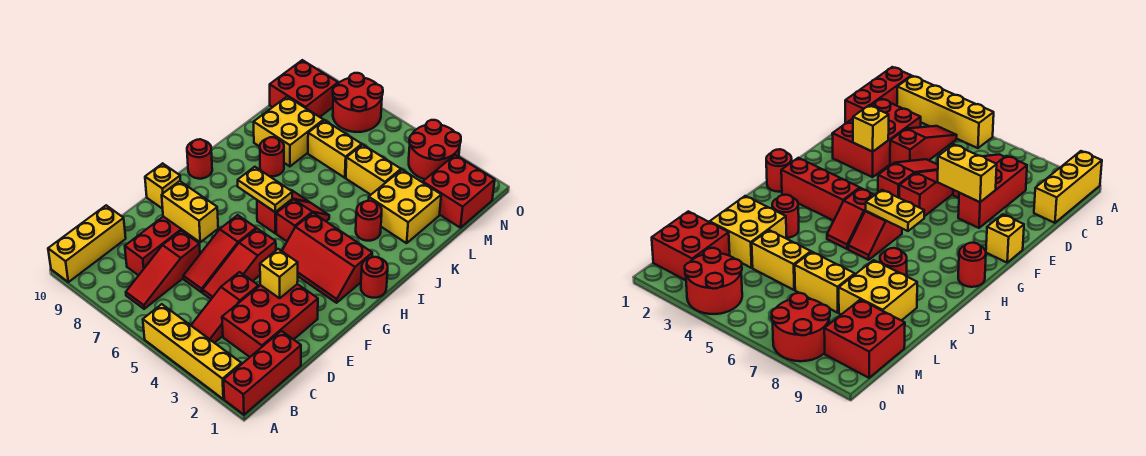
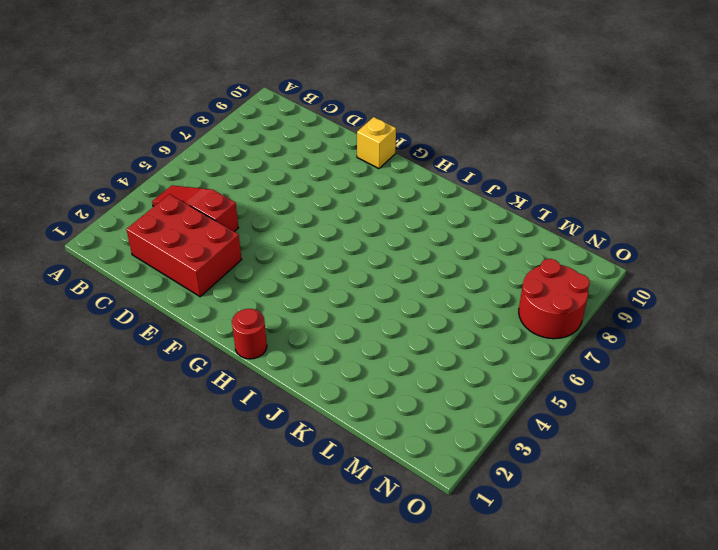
none -> red brick A1:C1 level 1
none -> yellow brick A2:A5 level 1
none -> yellow brick A10:C10 level 1

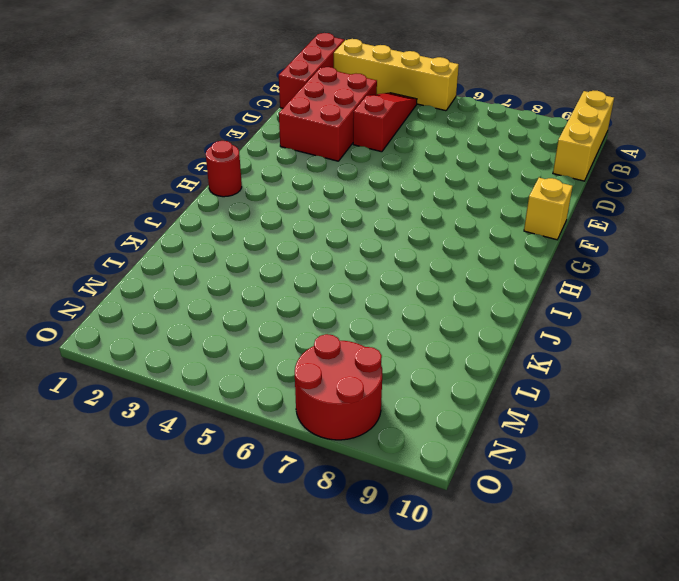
none -> red slope B7:D7 level 1 top D
none -> red brick C8:E8 level 1
none -> red slope D5:F5 level 1 top F

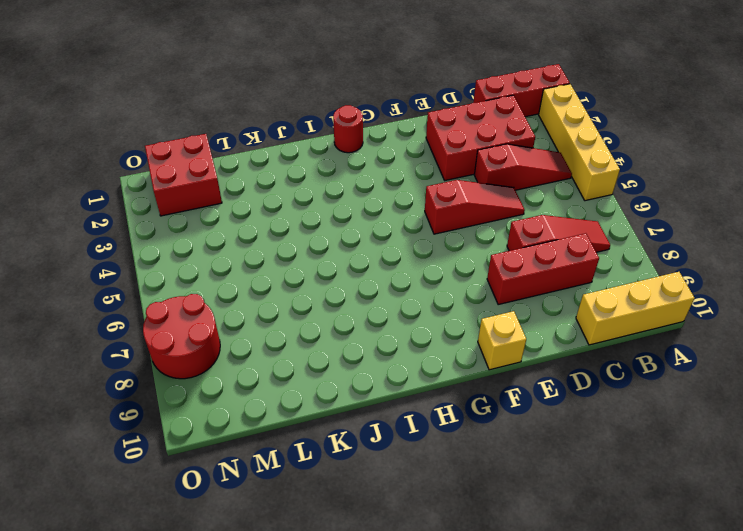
none -> red slope D6:F6 level 1 top F
none -> red slope G2:H4 level 1 top H
none -> red slope H5:I5 level 1 top H

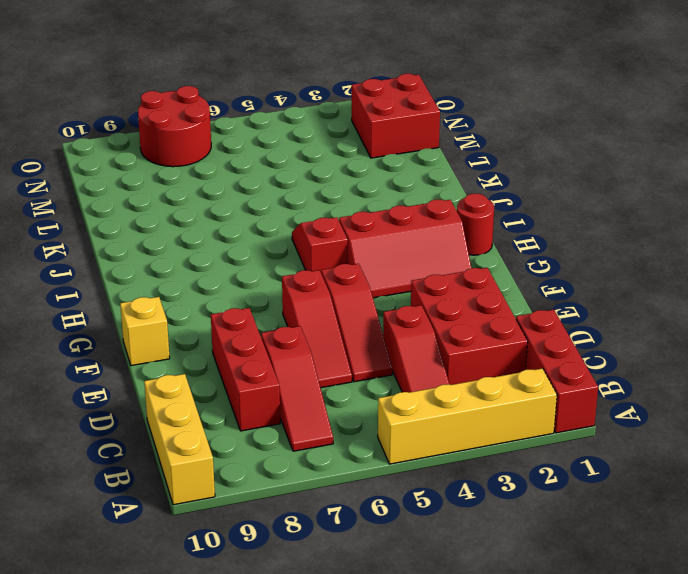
none -> red slope H6:I6 level 1 top H
none -> red round brick H10 level 1
none -> red round brick J3 level 1

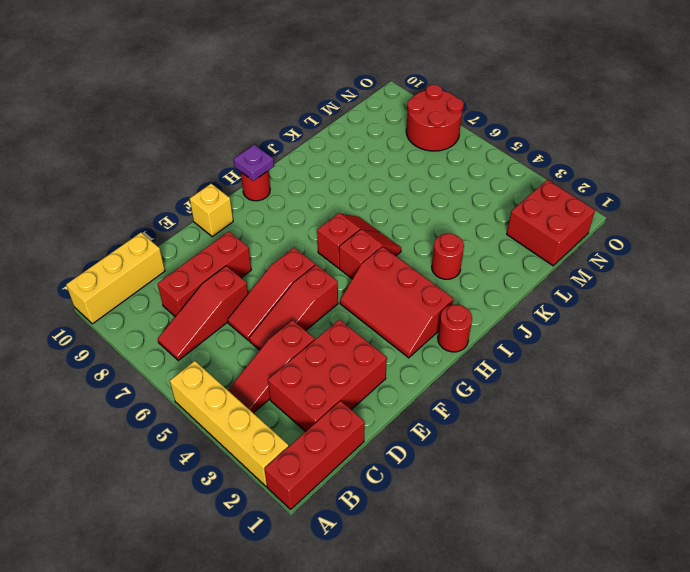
purple plate H10 level 2 -> none
none -> red round brick J8 level 1
none -> yellow brick K2:L3 level 1
none -> yellow brick K8:L9 level 1

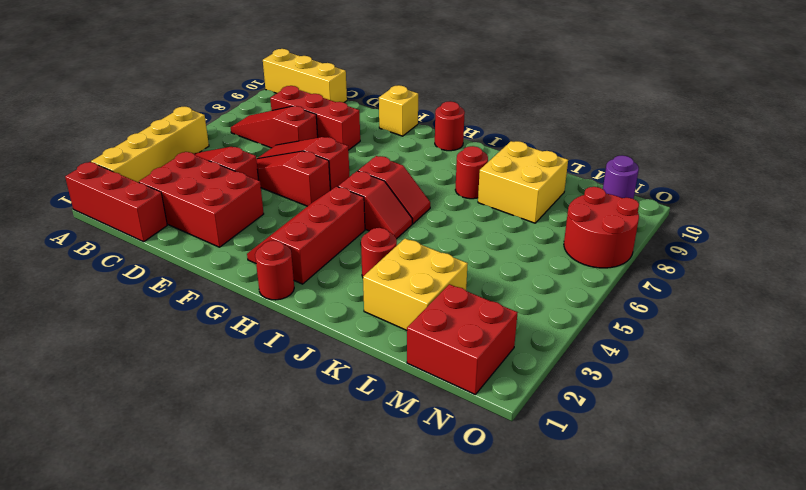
purple round brick N10 level 1 -> red brick M9:N10 level 1
none -> yellow brick L4:L5 level 1
none -> yellow brick L6:L7 level 1
none -> red round brick N3:O4 level 1

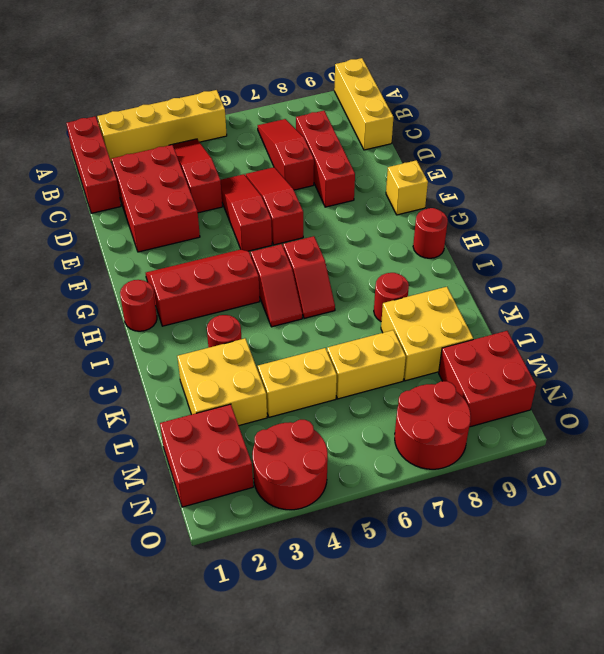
none -> yellow brick E3 level 2
none -> yellow brick E7:E8 level 2
none -> yellow plate H6:H7 level 2

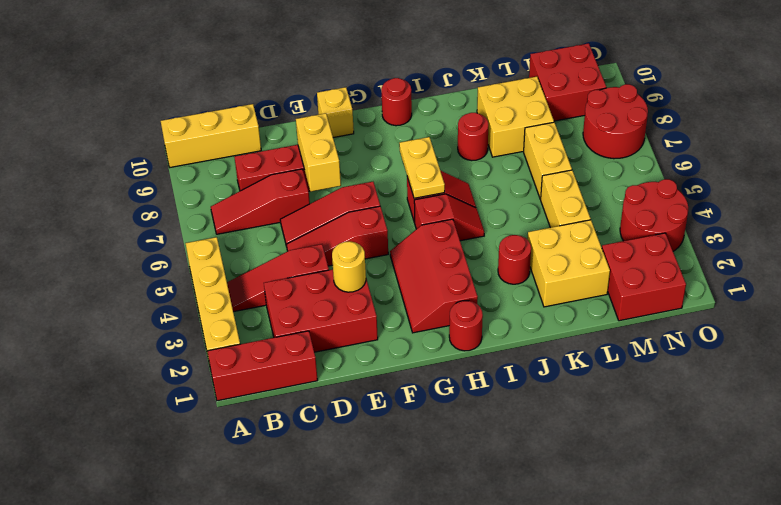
yellow round brick E3 level 2 -> yellow brick E3 level 2

